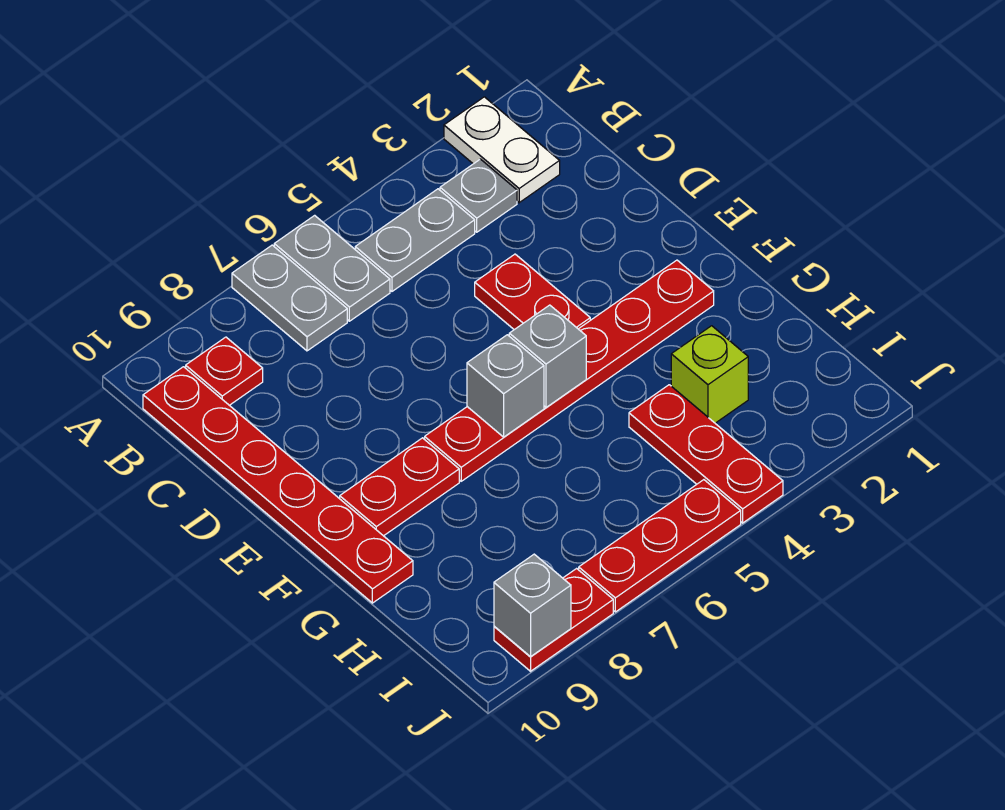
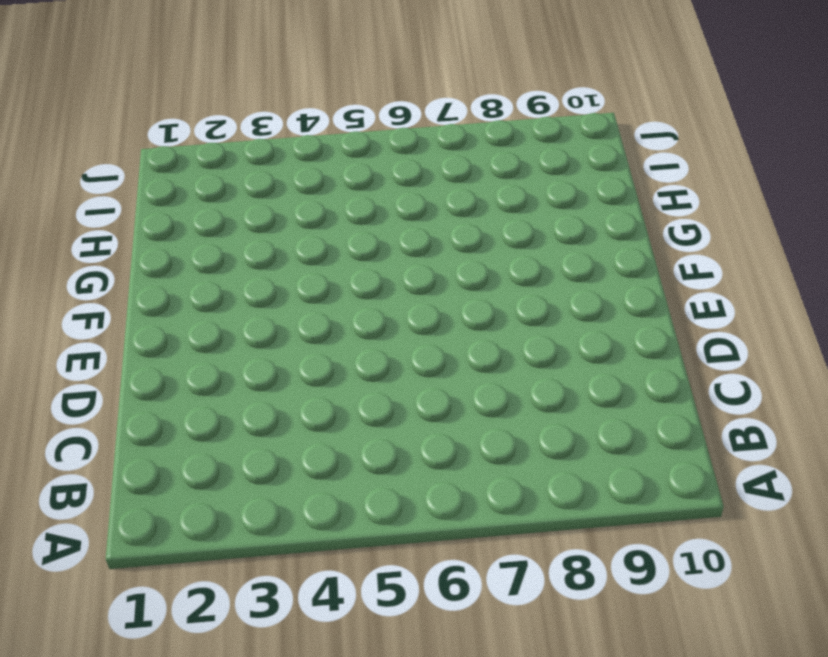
none -> white plate A2:B2 level 1
none -> grey plate A6:B6 level 1
none -> grey plate A7:B7 level 1

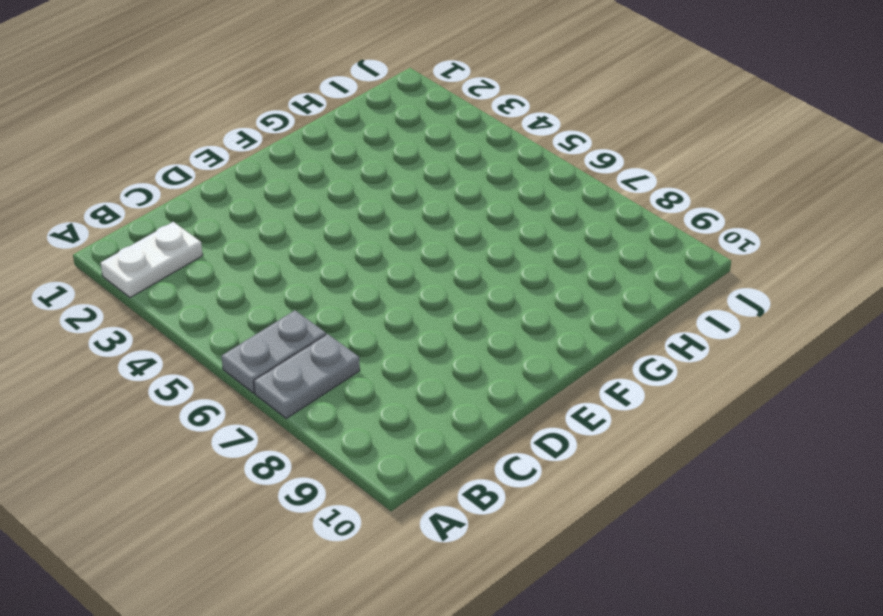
none -> grey plate B3 level 1
none -> grey plate B4:B5 level 1
none -> red plate B9 level 1

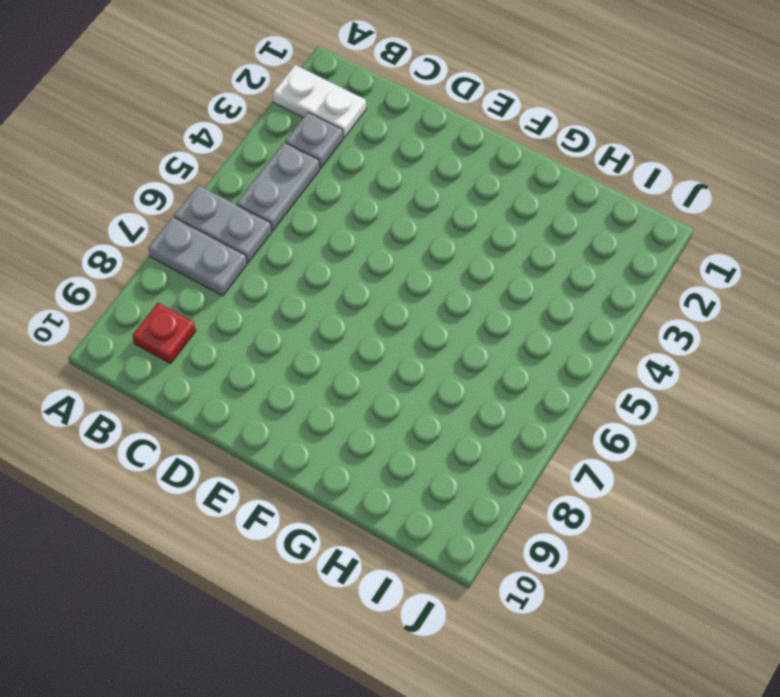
none -> red plate B10:G10 level 1
none -> red plate D4:E4 level 1
none -> red plate F2:F7 level 1

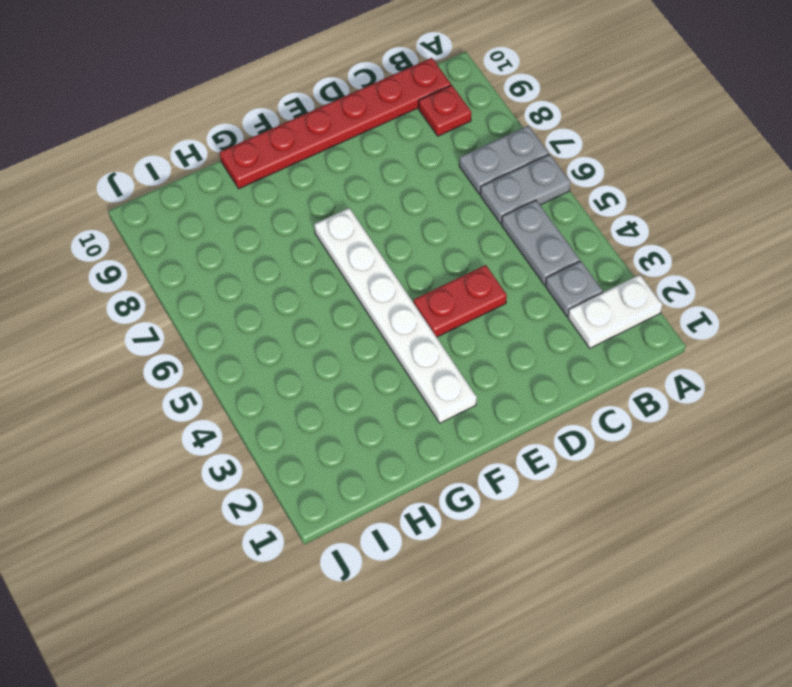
white plate F2:F7 level 1 -> red plate F2:F7 level 1
none -> red plate F8:F9 level 1
none -> lime brick H3 level 1
none -> red plate H4:J4 level 1

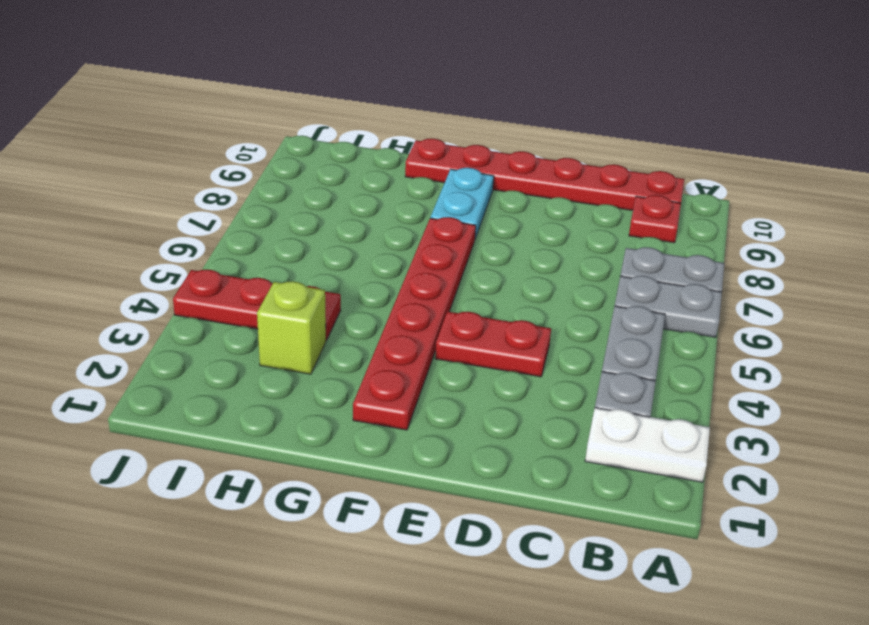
cyan plate F8:F9 level 1 -> red plate F8:F9 level 1
none -> red plate J5:J7 level 1
none -> red plate J8:J9 level 1
none -> grey brick F5 level 2

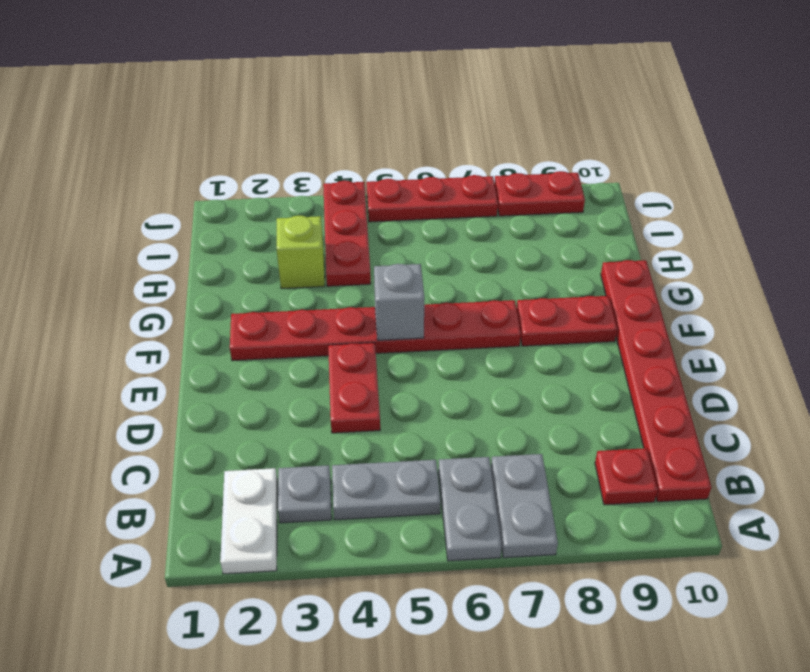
none -> grey brick F6 level 2
none -> grey brick J9 level 2

